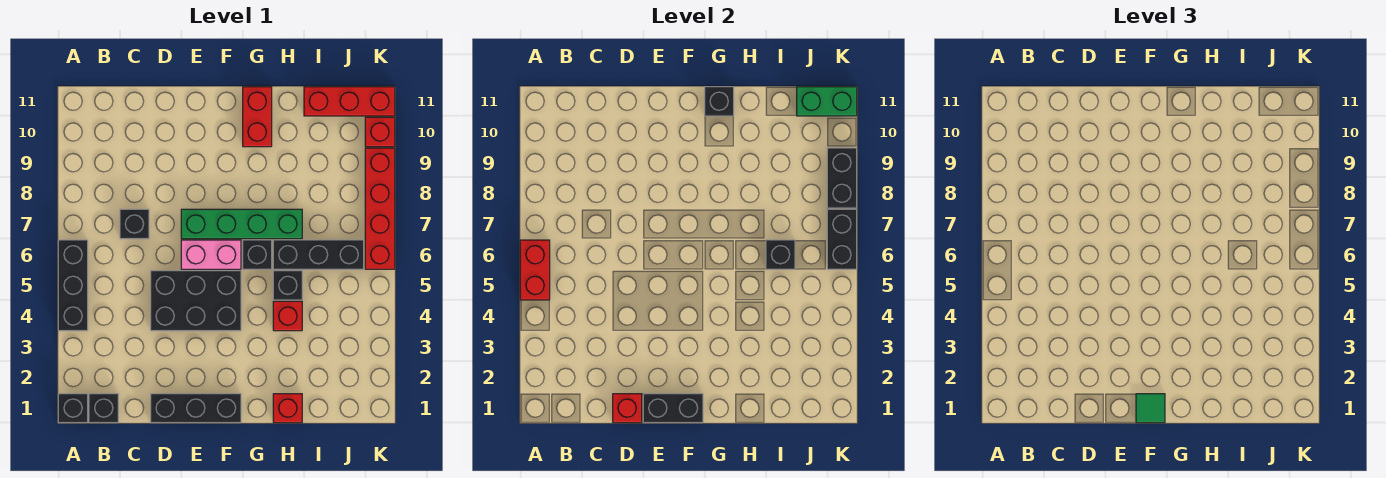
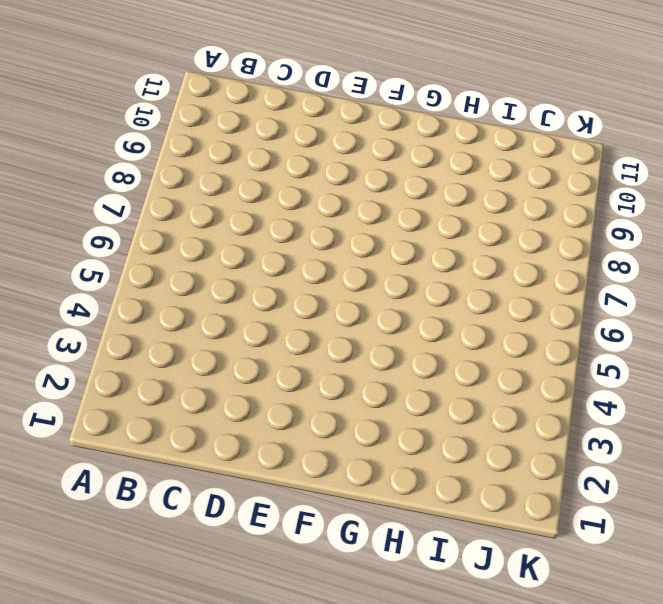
none -> black brick A1 level 1
none -> black brick A4:A6 level 1
none -> black brick B1 level 1

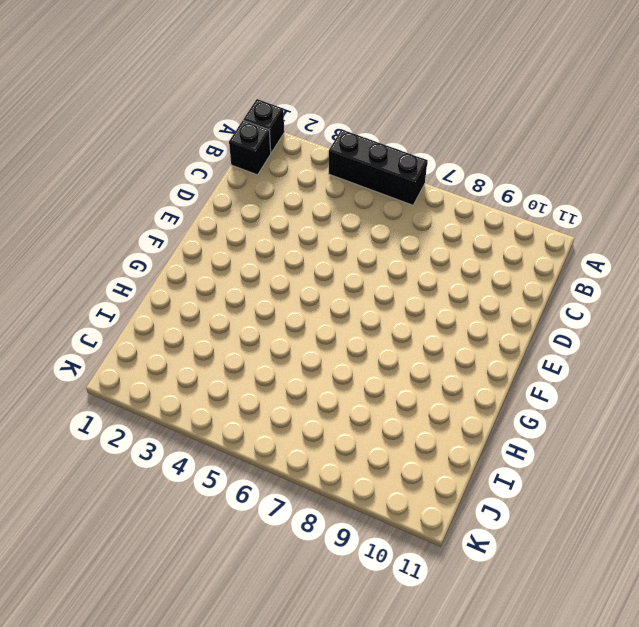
none -> black brick C7 level 1
none -> black brick D1:F1 level 1
none -> black brick D4:F5 level 1

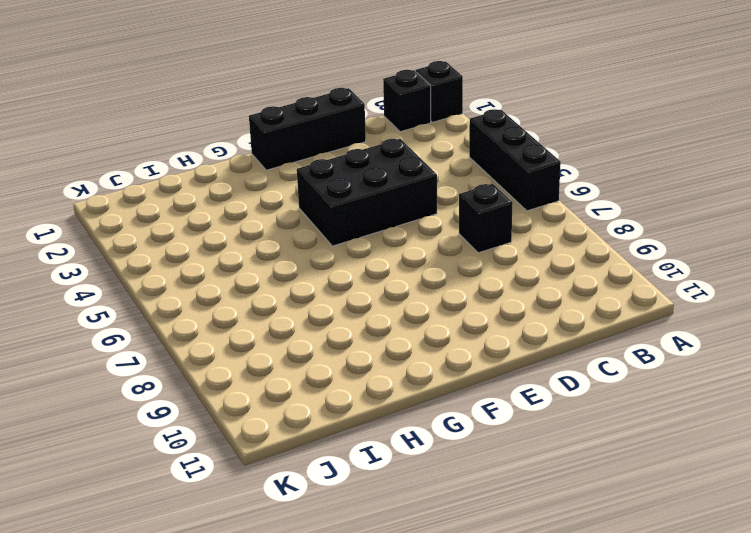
none -> pink brick E6:F6 level 1
none -> green brick E7:H7 level 1
none -> black brick G6 level 1

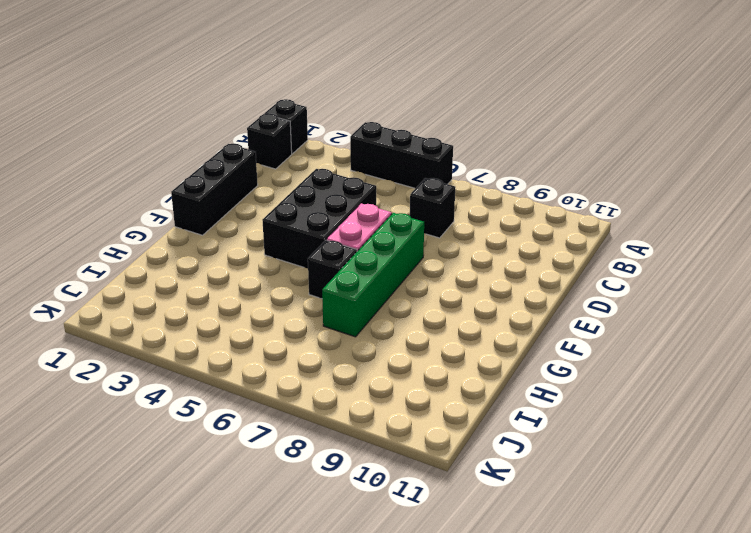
none -> red brick G10:G11 level 1
none -> red brick H1 level 1
none -> red brick H4 level 1

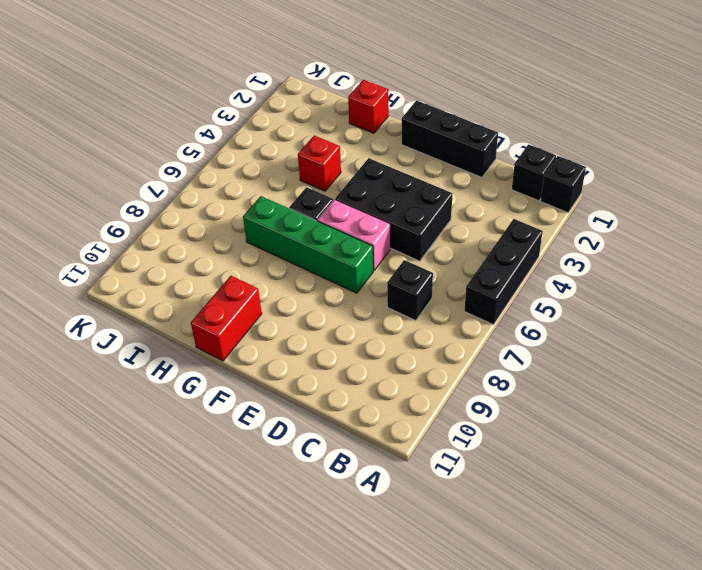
none -> black brick H5 level 1
none -> black brick H6:J6 level 1
none -> red brick I11:K11 level 1

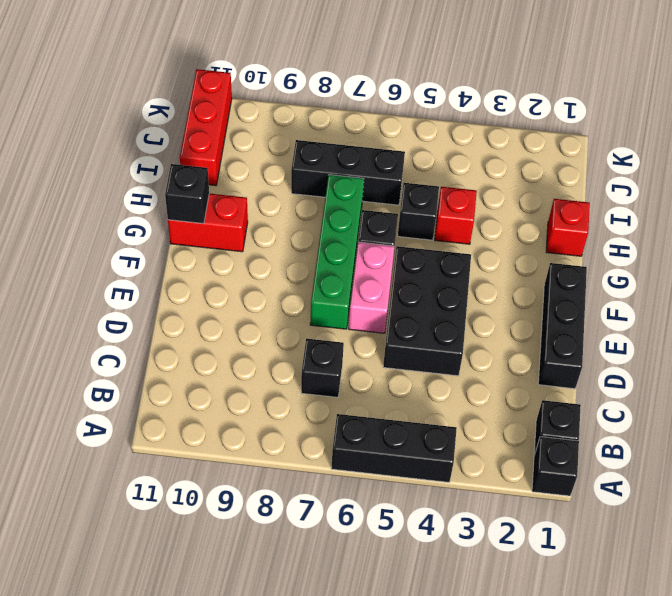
black brick I6:I8 level 1 -> black brick H6:J6 level 1
none -> red brick K6:K9 level 1
none -> red brick K10 level 1
none -> red brick A5:A6 level 2

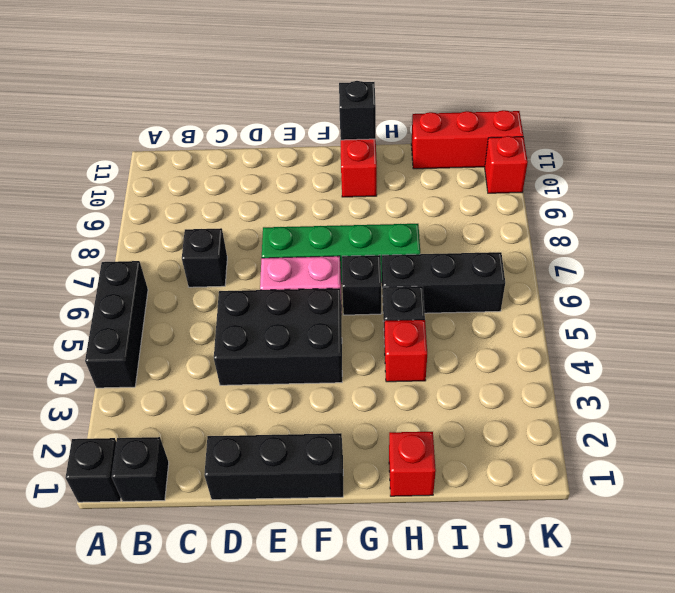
none -> red brick K6:K9 level 1
none -> red brick A5:A6 level 2
none -> red brick D1 level 2

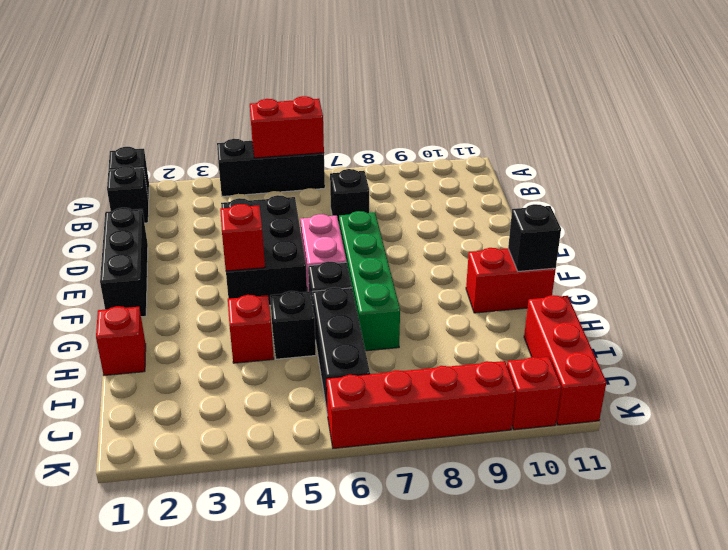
red brick F4 level 2 -> red brick D1 level 2
none -> black brick E1:F1 level 2
none -> black brick I6 level 2
none -> green brick J11:K11 level 2

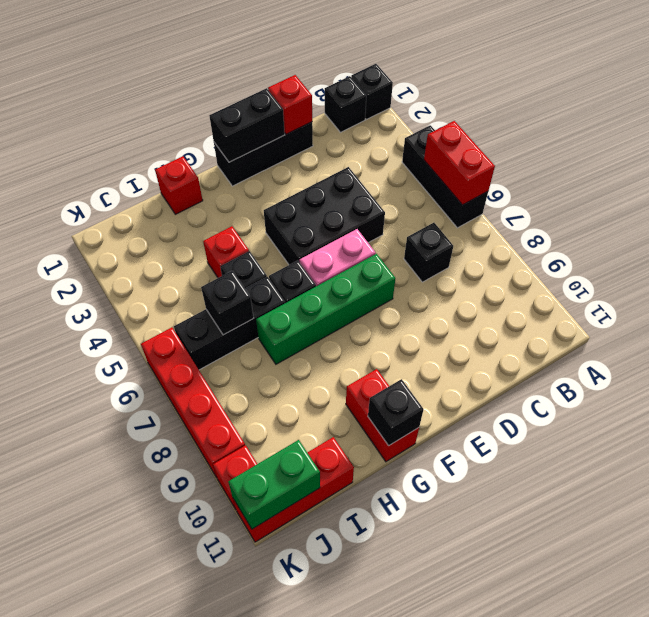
none -> black brick K6:K7 level 2
none -> black brick K8:K9 level 2
none -> green tile F1 level 3

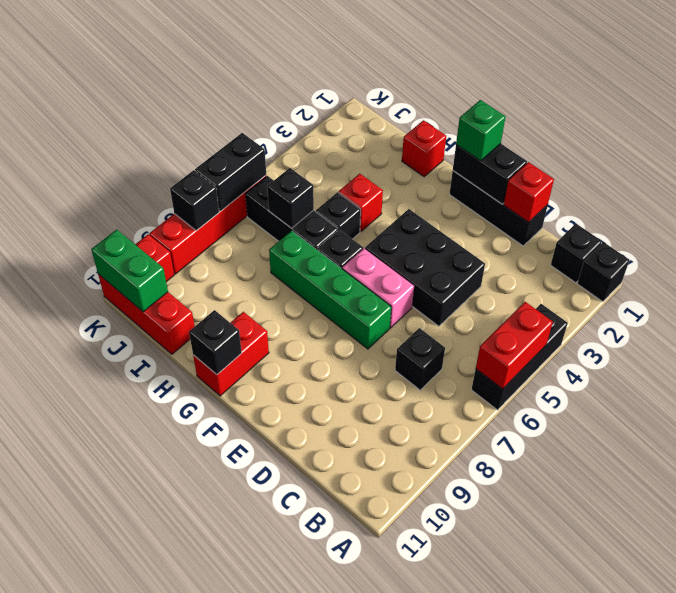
green brick F1 level 3 -> green tile F1 level 3
black brick K8 level 2 -> black brick K8:K9 level 2

